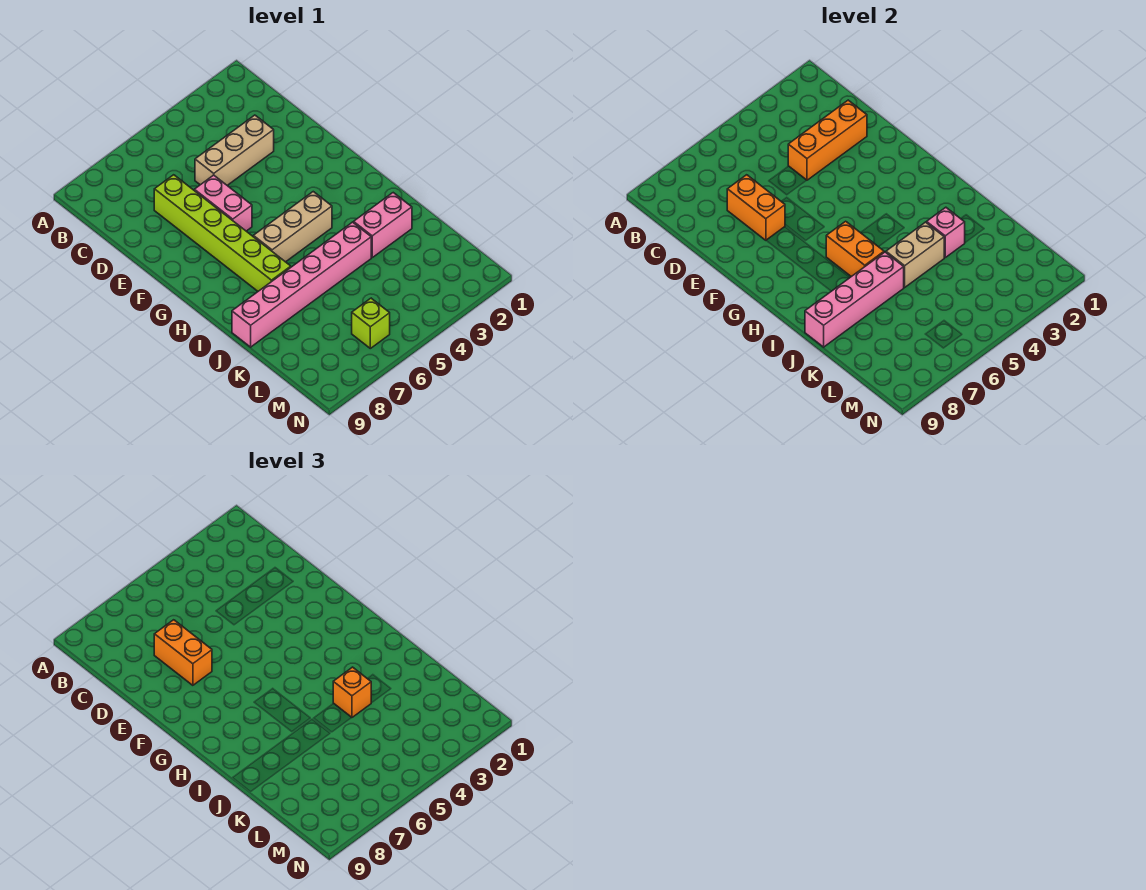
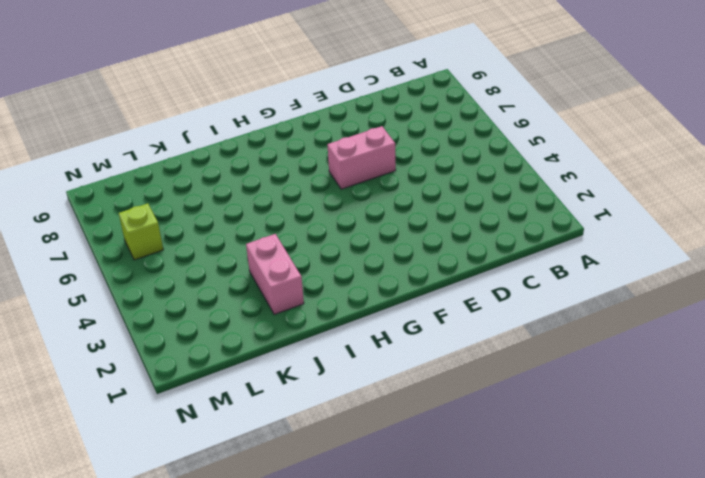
none -> tan brick D3:D5 level 1
none -> lime brick D7:I7 level 1
none -> tan brick H4:H6 level 1

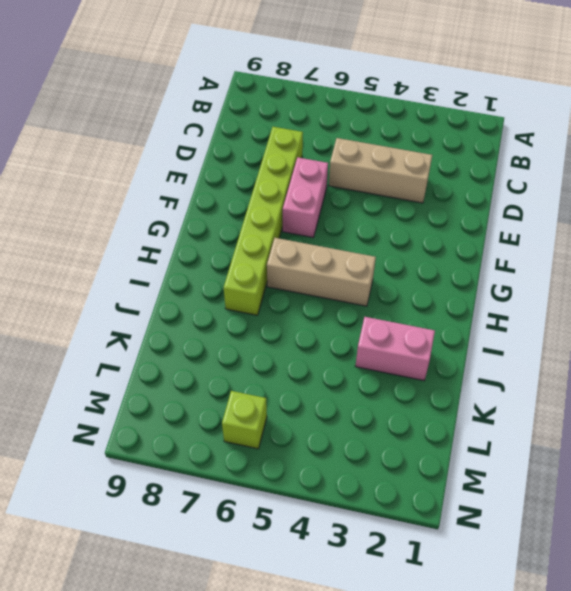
none -> pink brick J4:J9 level 1
none -> orange brick D2:D4 level 2
none -> orange brick D7:E7 level 2

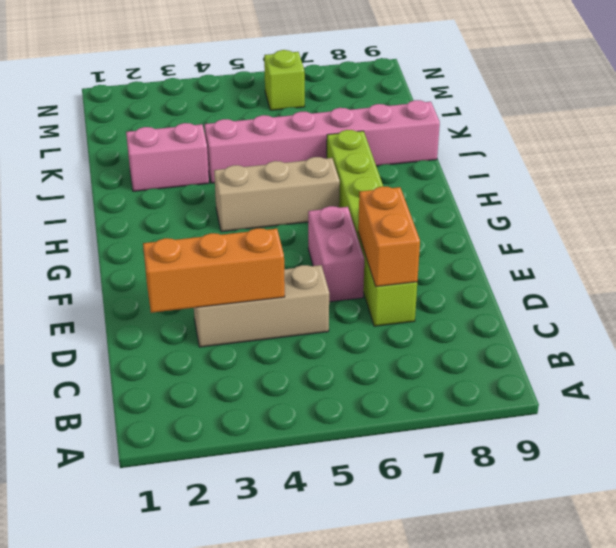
none -> orange brick H6:I6 level 2
none -> pink brick J3 level 2
none -> tan brick J4:J5 level 2

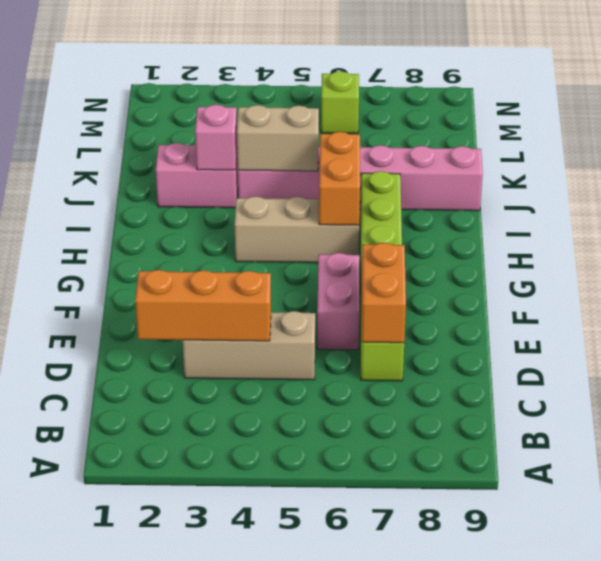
none -> pink brick J6:J9 level 2
none -> orange brick D7:E7 level 3
none -> orange brick J4 level 3

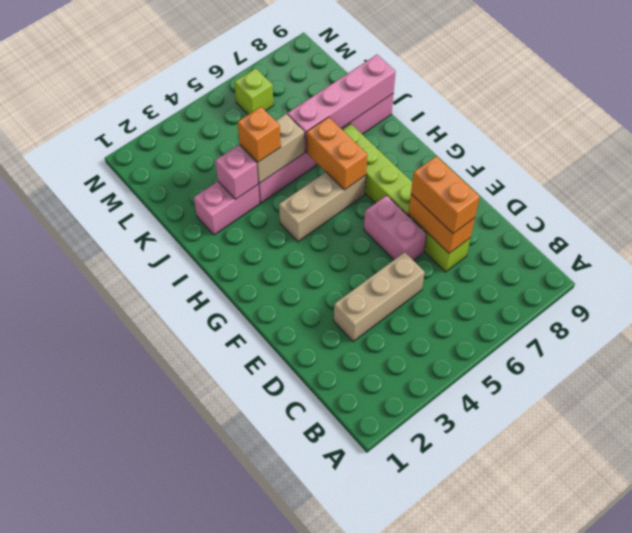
none -> orange brick D2:D4 level 2

